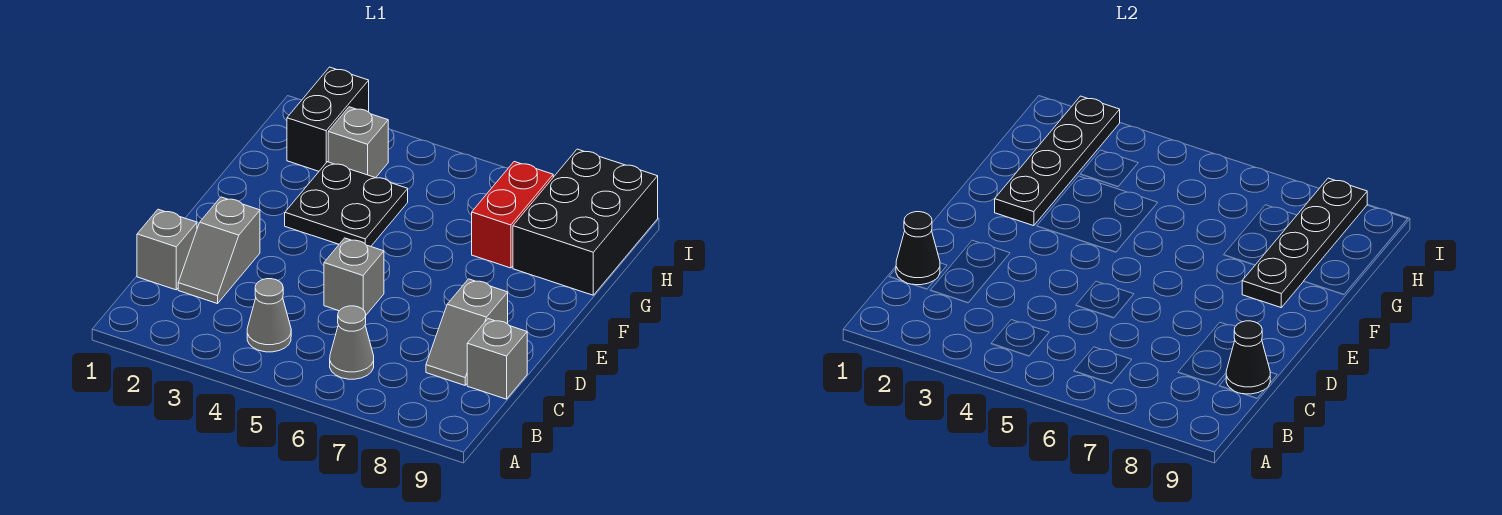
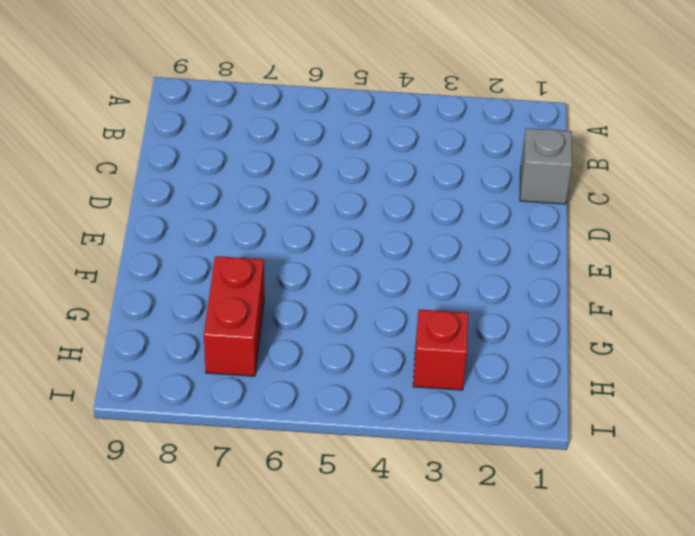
red brick H3 level 1 -> grey brick H3 level 1
none -> grey cone B4 level 1
none -> grey cone B6 level 1
none -> grey slope C2:D2 level 1 top D

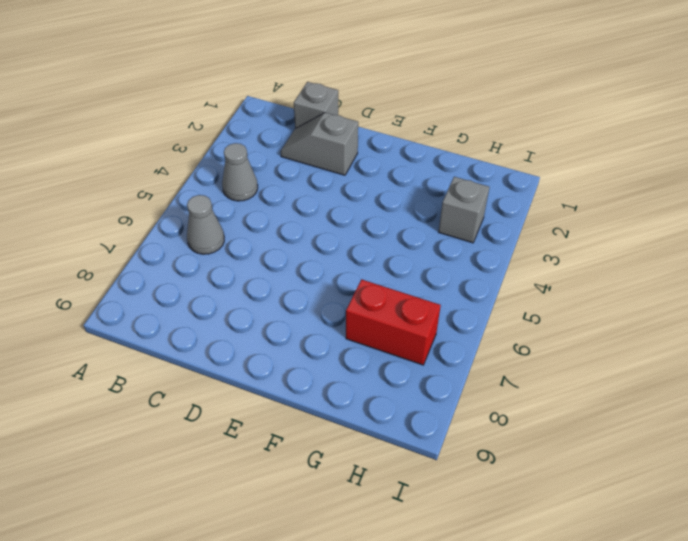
none -> grey slope C8:D8 level 1 top D
none -> grey brick C9 level 1
none -> grey brick D5 level 1

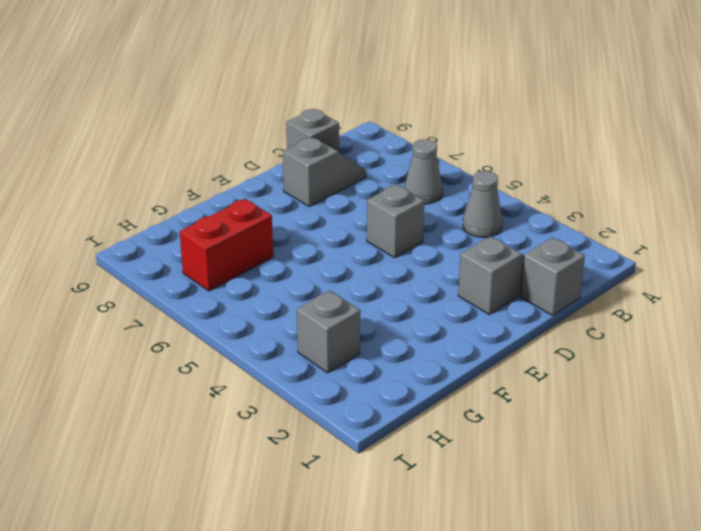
none -> black plate F3:G4 level 1
none -> black brick G8:I9 level 1
none -> black brick H2:I2 level 1

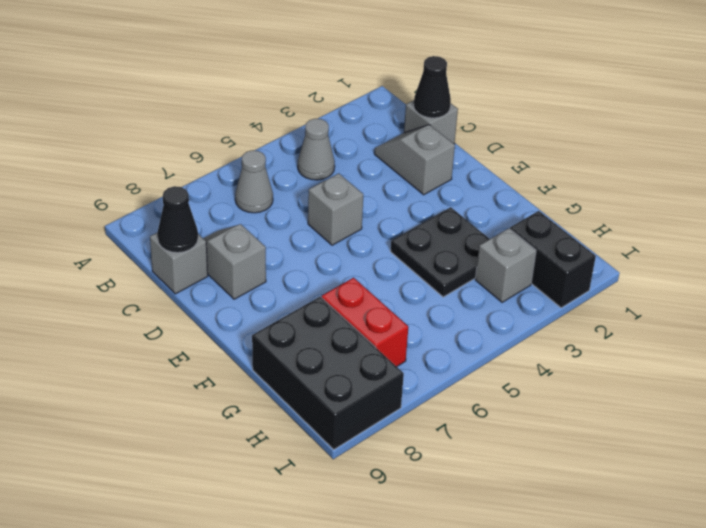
none -> black plate F2:I2 level 2
none -> black plate F8:I8 level 2

